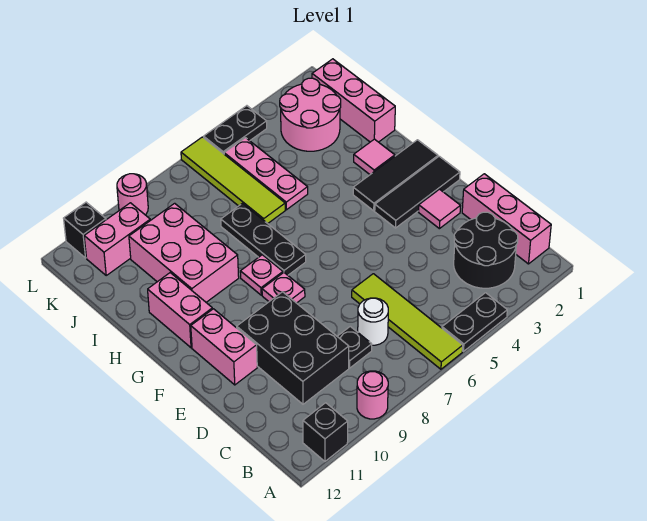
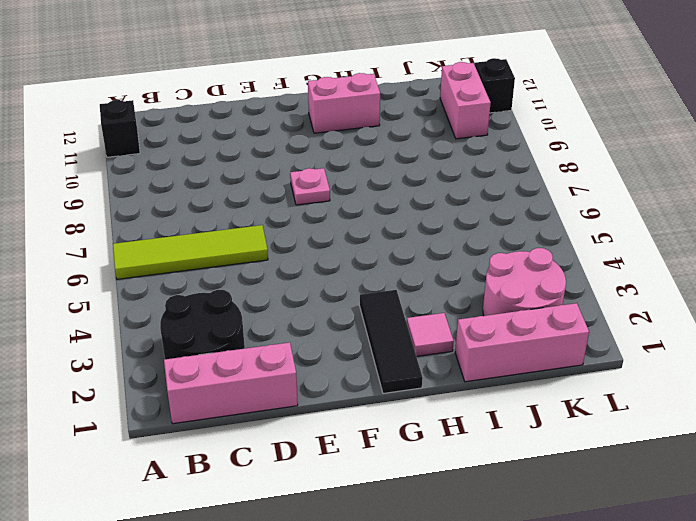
none -> black plate A4:A5 level 1
none -> pink round brick A9 level 1
none -> white round brick C7 level 1

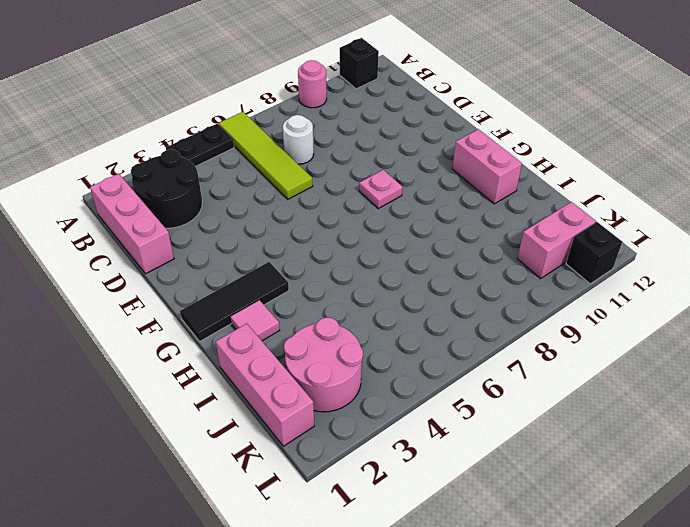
none -> black plate C8 level 1
none -> black brick C9:E10 level 1
none -> pink tile E2 level 1

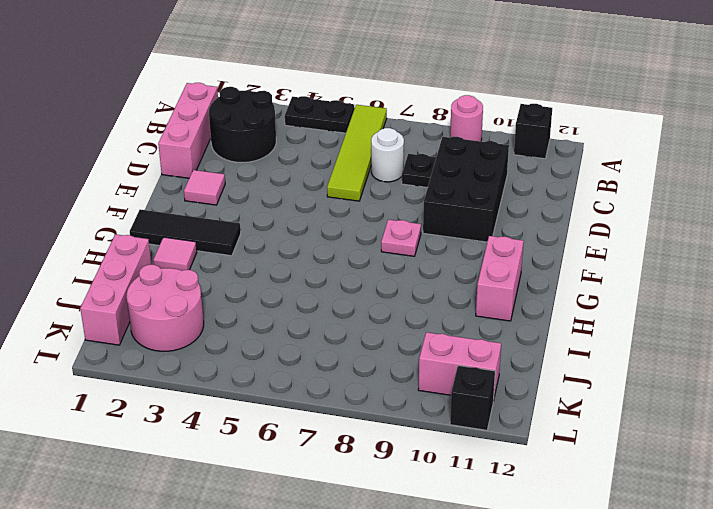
none -> pink brick E11:F11 level 1
none -> black tile F1:F3 level 1
none -> black plate G7:I7 level 1

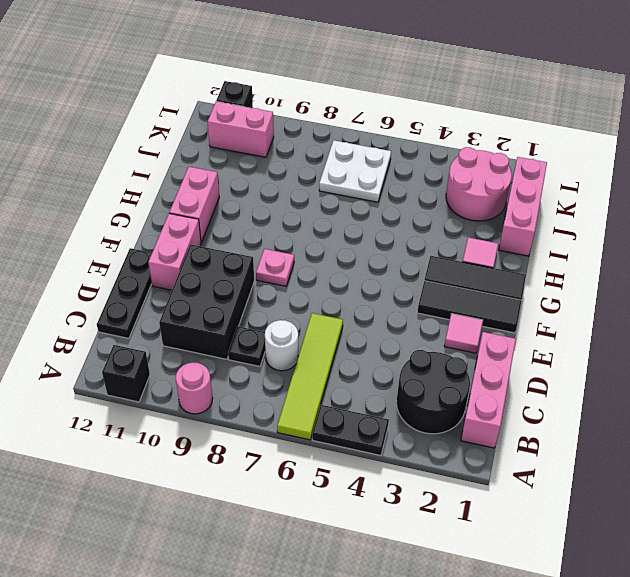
black plate C12:E12 level 1 -> black plate G7:I7 level 1
white plate J6:K7 level 1 -> lime tile I6:L6 level 1
none -> pink plate G8 level 1
none -> pink brick H9:J10 level 1
none -> pink plate I5:K5 level 1

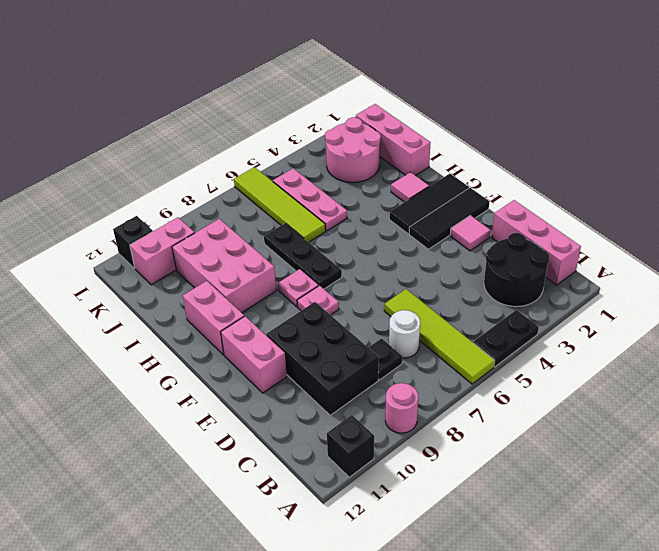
none -> black plate L4:L5 level 1
none -> pink round brick L9 level 1

